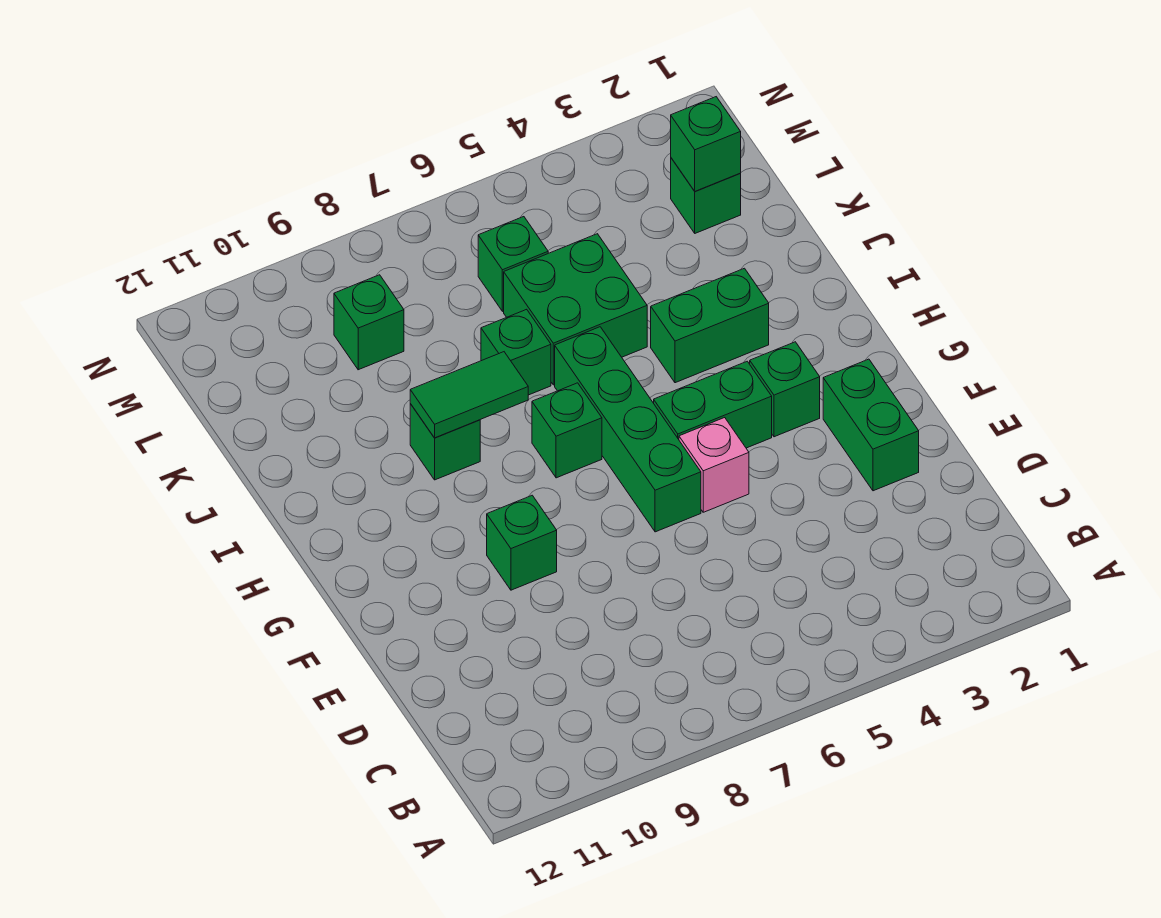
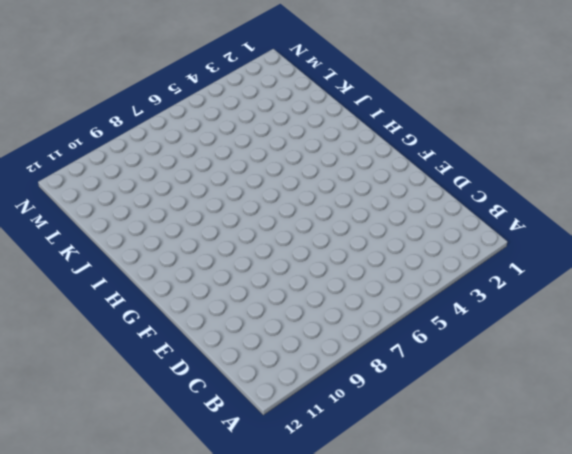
none -> green brick E2:F2 level 1
none -> pink brick F5 level 1
none -> green brick F6:I6 level 1

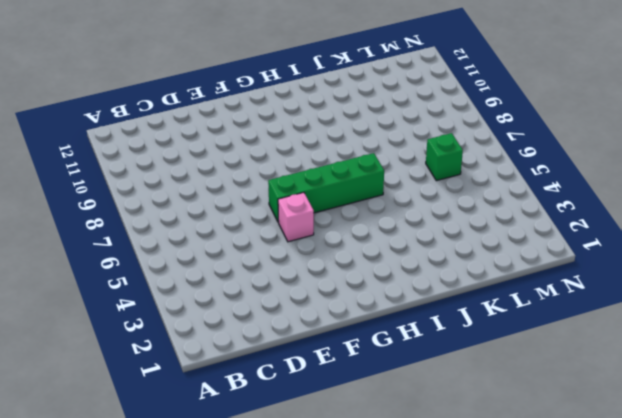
none -> green brick E2:F2 level 1
none -> green brick F9 level 1
none -> green brick G3 level 1

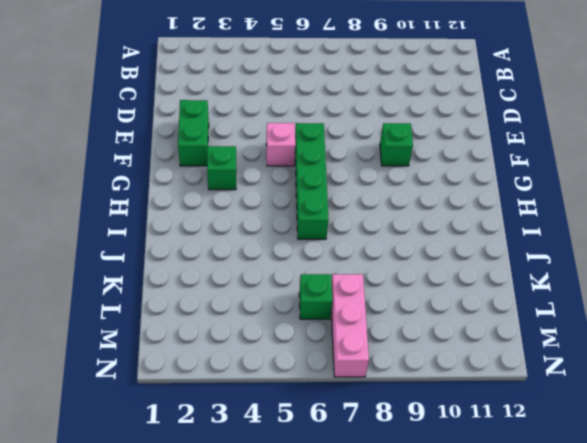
pink brick L7:N7 level 1 -> none
none -> green brick G4:G5 level 1
none -> green brick H7 level 1
none -> green brick I3:I4 level 1

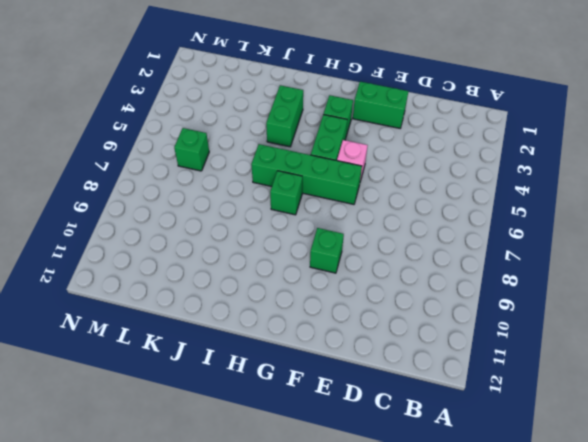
none -> green brick I9 level 1
none -> green brick J5:K6 level 1
none -> green brick J7 level 1

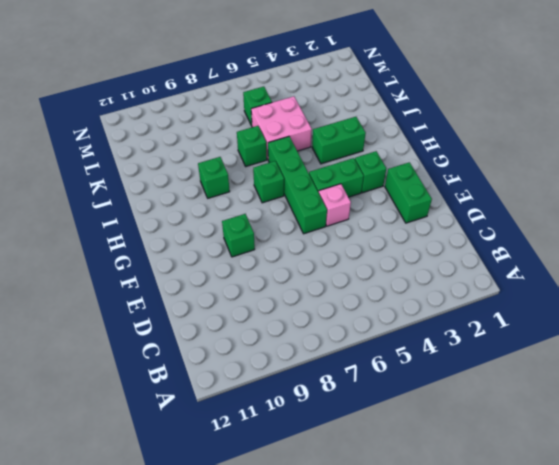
pink brick J5:K6 level 1 -> green brick J5:K6 level 1
none -> green brick L2 level 1
none -> green brick L9 level 1
none -> green tile I8:I9 level 2

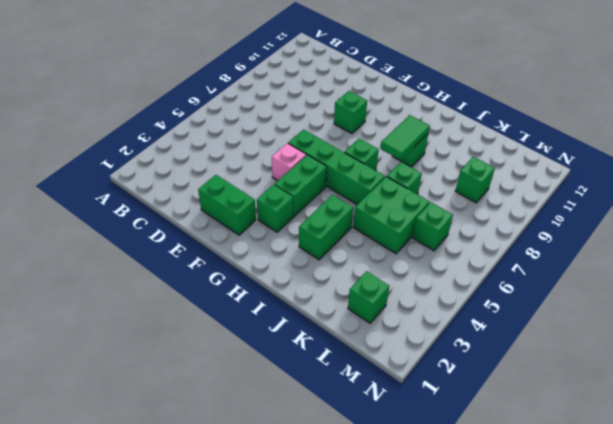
none -> green brick L2 level 2

